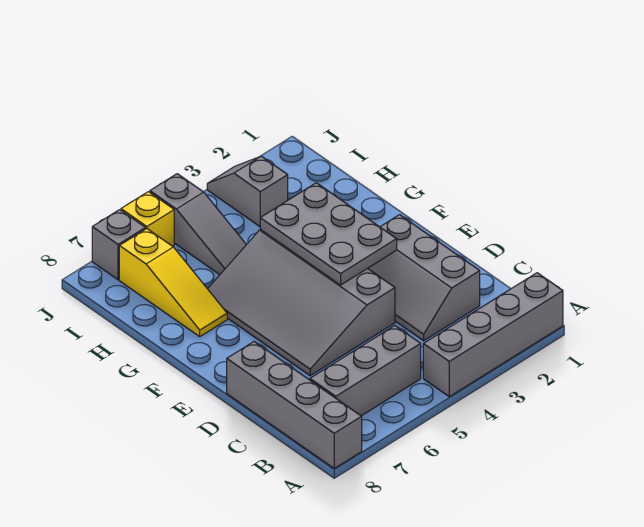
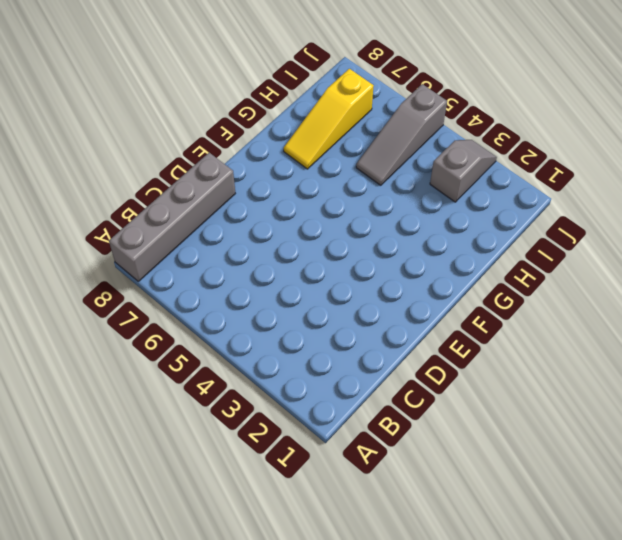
none -> grey brick A1:A4 level 1
none -> grey brick B5:B7 level 1

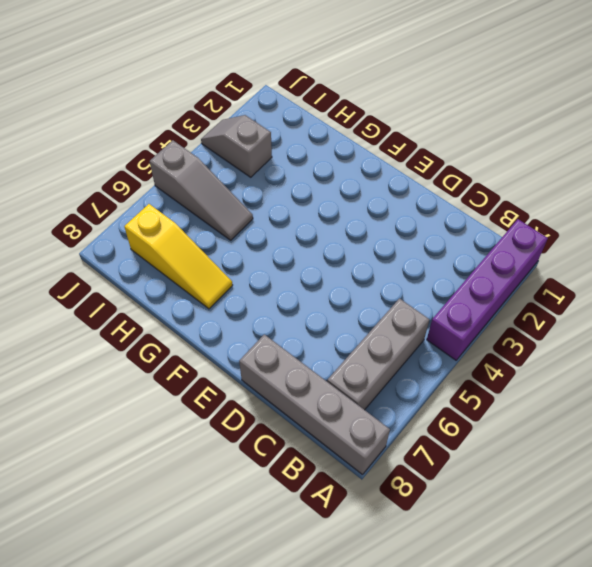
purple brick A1:A4 level 1 -> grey brick A1:A4 level 1
none -> grey slope C2:E3 level 1 top 2
none -> grey slope D4:G6 level 1 top 4

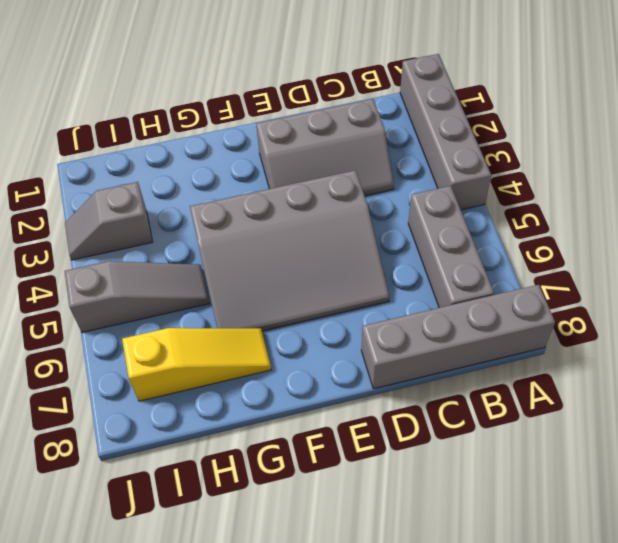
none -> yellow brick J6 level 1
none -> grey brick J7 level 1

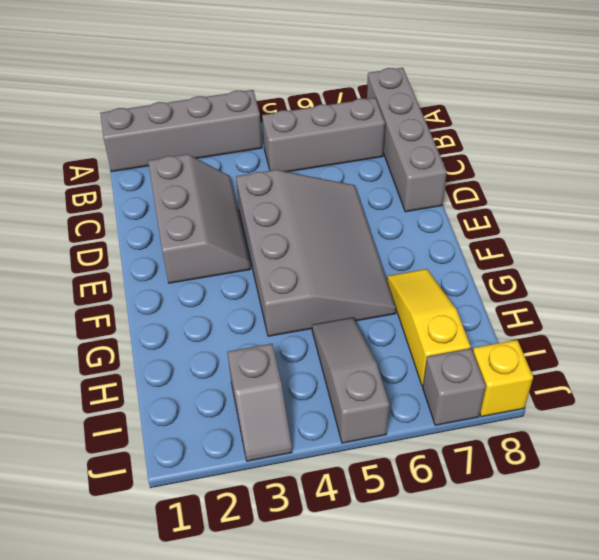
yellow brick J8 level 1 -> yellow brick J6 level 1
none -> grey plate E3:G4 level 2

